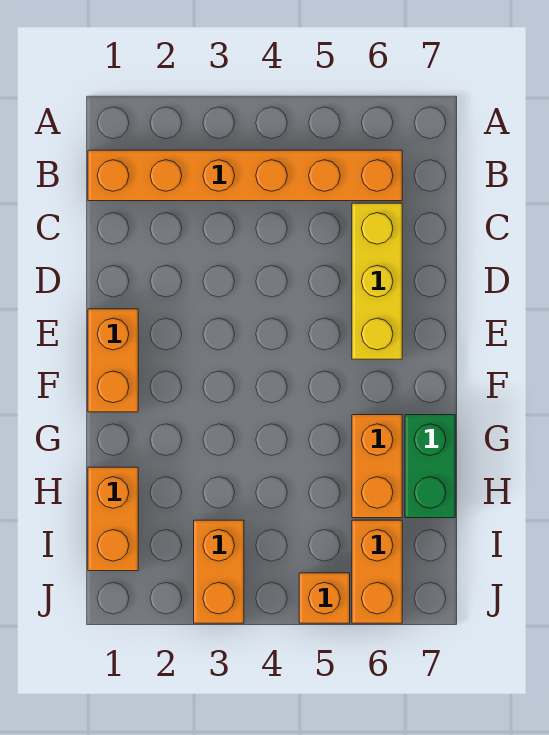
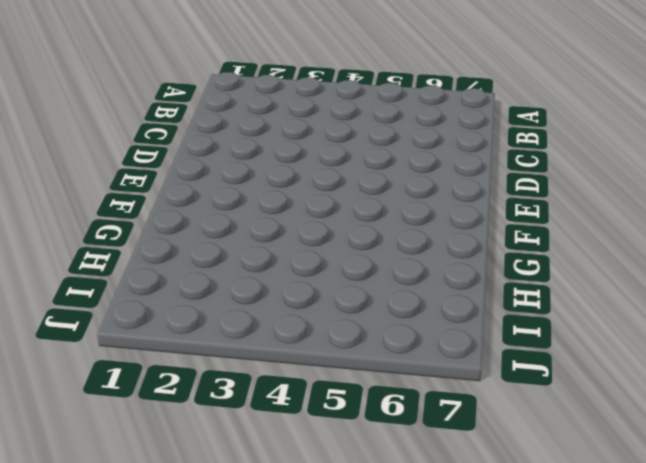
none -> orange brick B1:B6 level 1
none -> yellow brick C6:E6 level 1

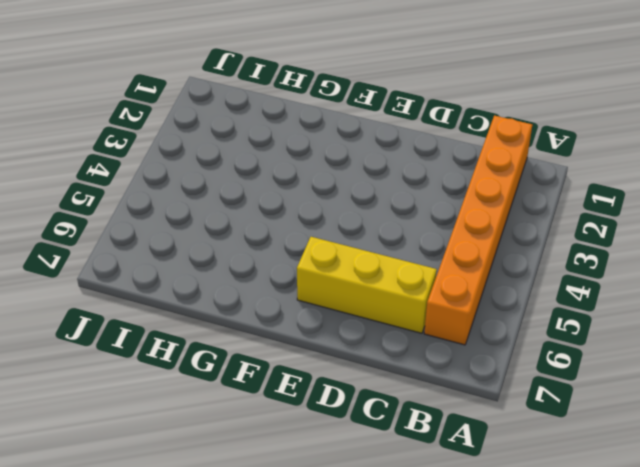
none -> orange brick E1:F1 level 1
none -> orange brick G6:H6 level 1

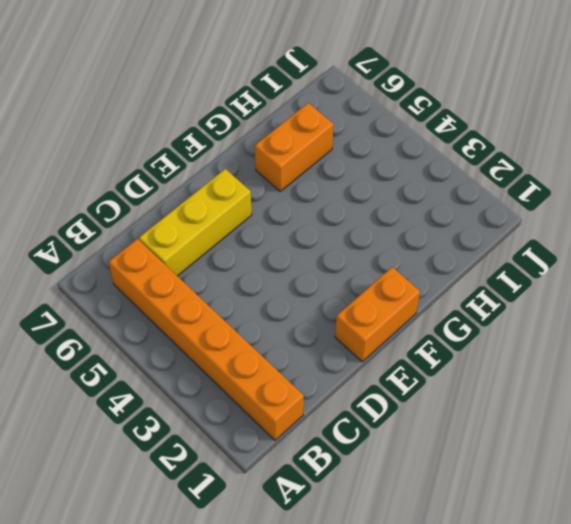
none -> green brick G7:H7 level 1
none -> orange brick H1:I1 level 1

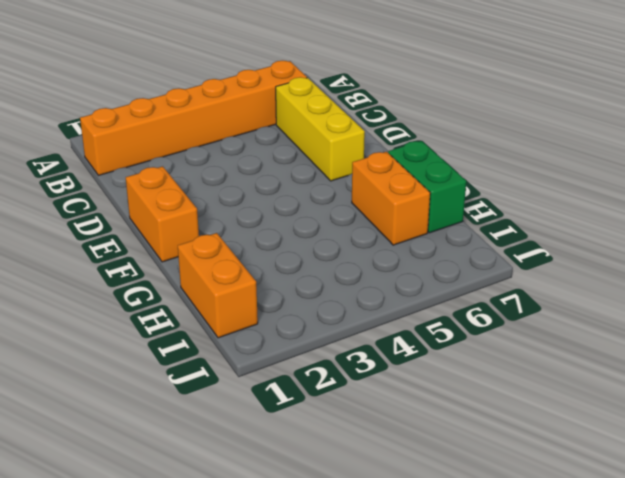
none -> orange brick I3:J3 level 1
none -> orange brick I6:J6 level 1

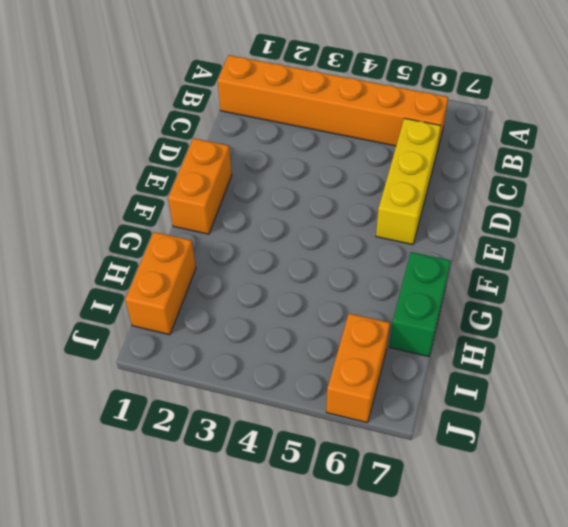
none -> orange brick G6:H6 level 1
none -> orange brick I3:J3 level 1

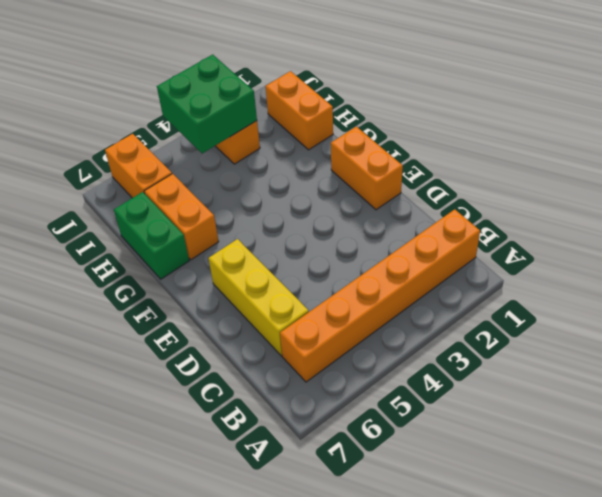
green brick I3:J4 level 2 -> none
none -> orange brick J5 level 1

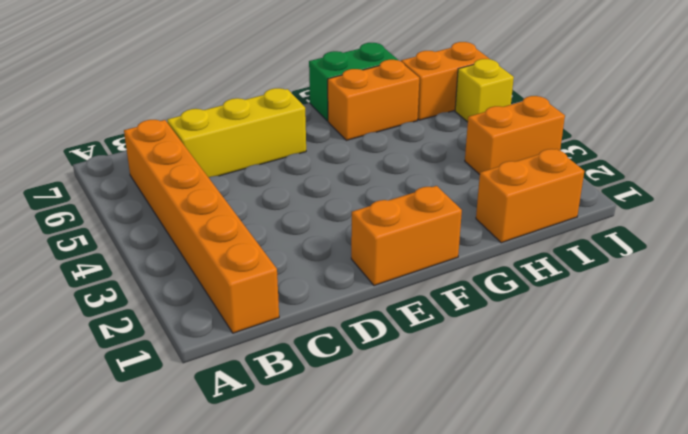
yellow brick J5 level 1 -> orange brick J5 level 1

